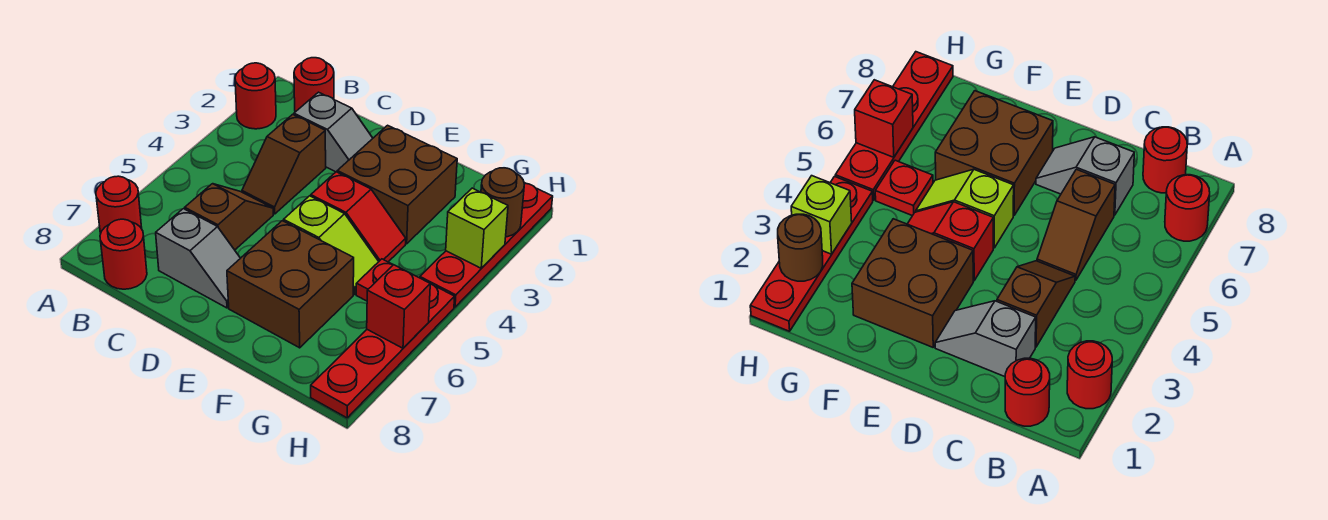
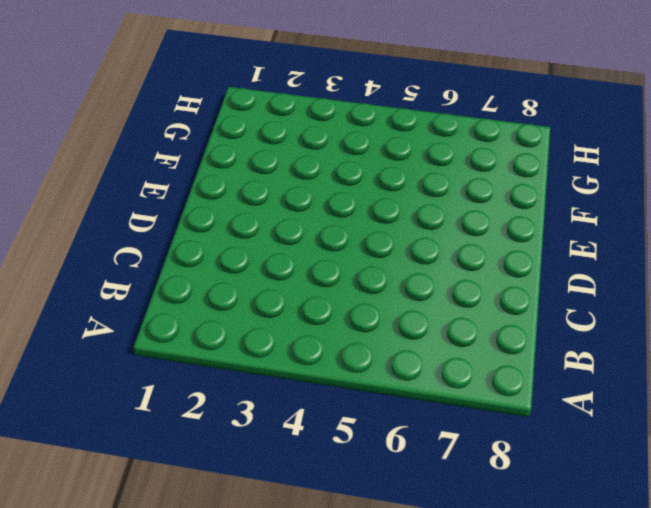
none -> red round brick A2 level 1
none -> red round brick A7 level 1
none -> red round brick B1 level 1

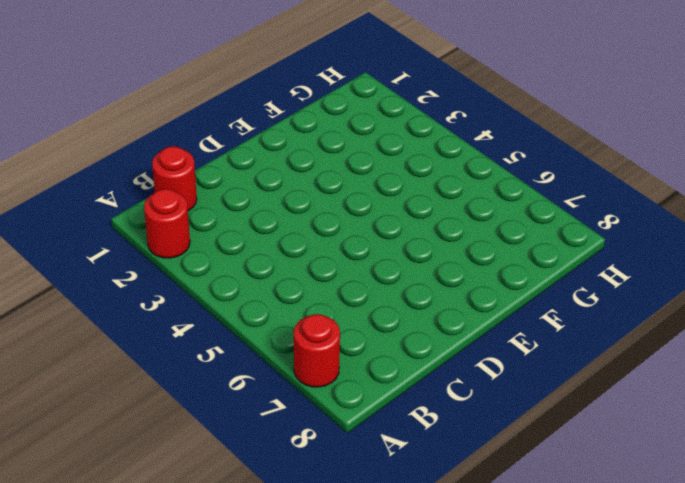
none -> red round brick B8 level 1
none -> grey slope C2:D2 level 1 top C
none -> brown slope C3:C4 level 1 top 3

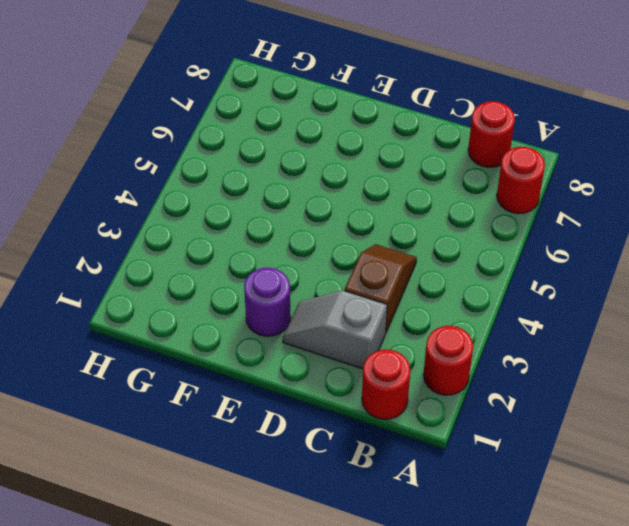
purple round brick E2 level 1 -> brown brick E2:F3 level 1
none -> brown slope C5:C6 level 1 top 6
none -> grey slope C7:D7 level 1 top C
none -> red slope E4:F4 level 1 top E

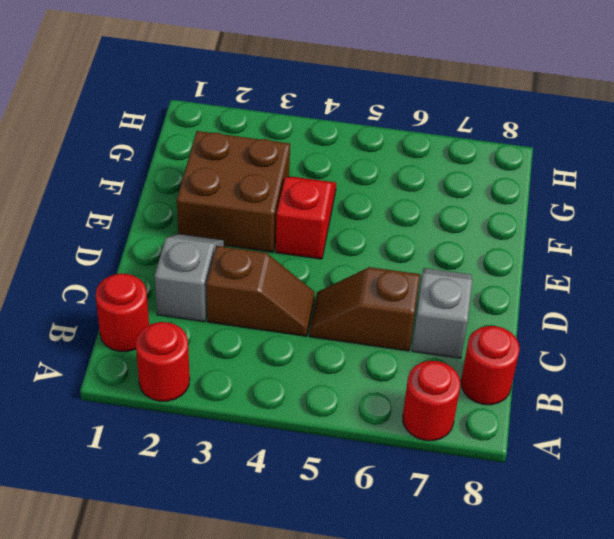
none -> lime slope E5:F5 level 1 top E
none -> brown brick E6:F7 level 1
none -> red plate G5 level 1

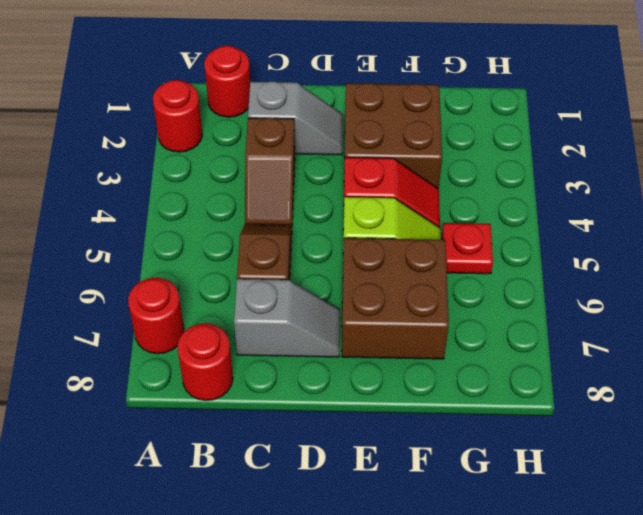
none -> red plate H1:H4 level 1
none -> red plate H5:H8 level 1
none -> brown round brick H2 level 2

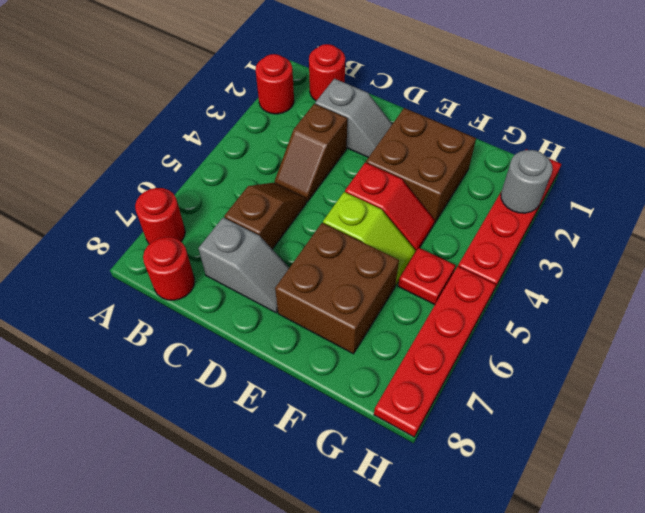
grey round brick H2 level 2 -> brown round brick H2 level 2
none -> lime brick H3 level 2
none -> red brick H6 level 2

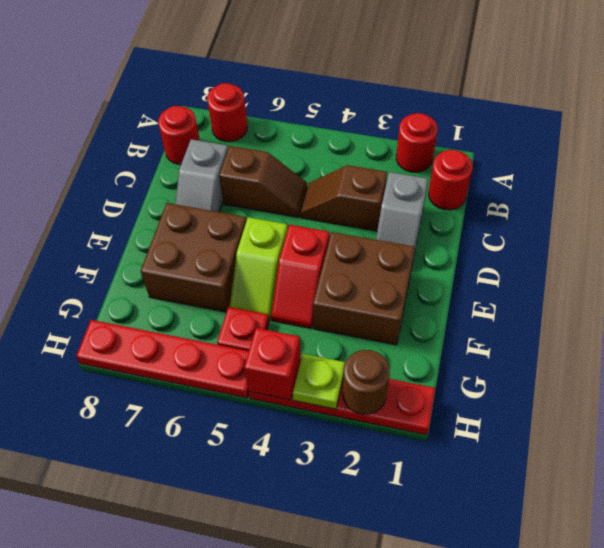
lime plate H3 level 2 -> lime brick H3 level 2
red brick H4 level 2 -> red brick H6 level 2

